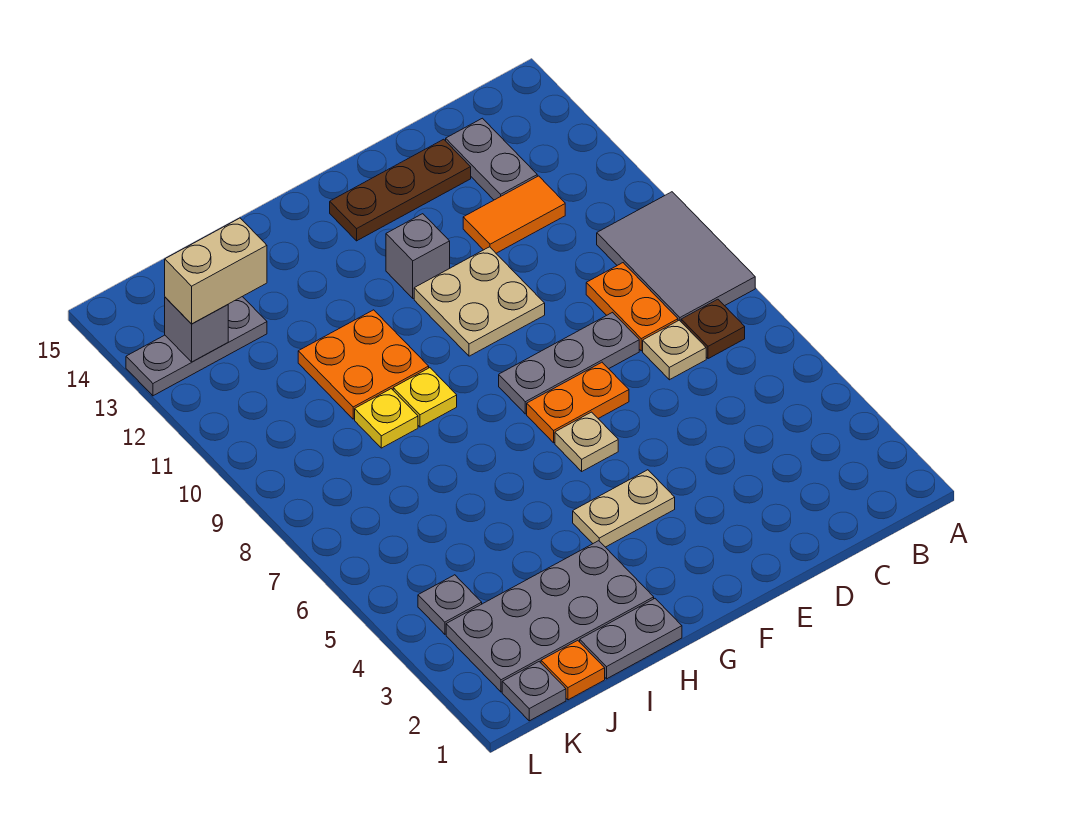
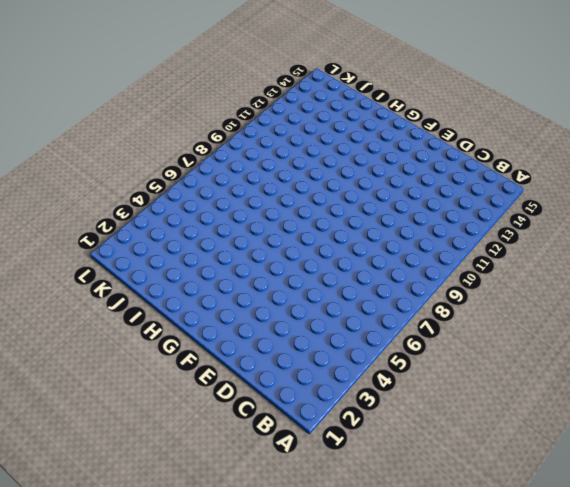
none -> grey tile A8:B10 level 1
none -> brown plate B7 level 1
none -> tan plate C7 level 1

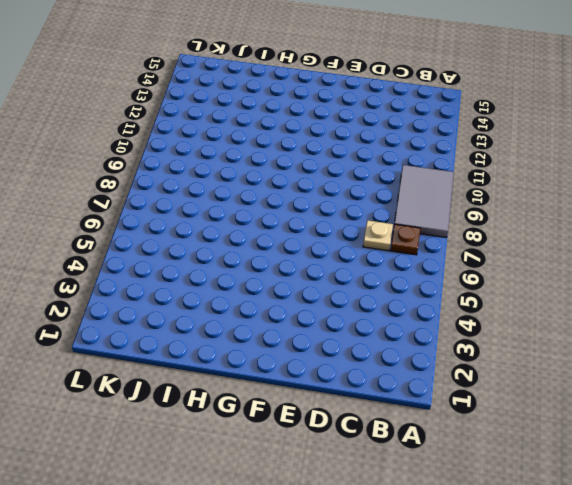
none -> orange plate C8:C9 level 1
none -> orange tile C12:D12 level 1
none -> grey plate C13:C14 level 1

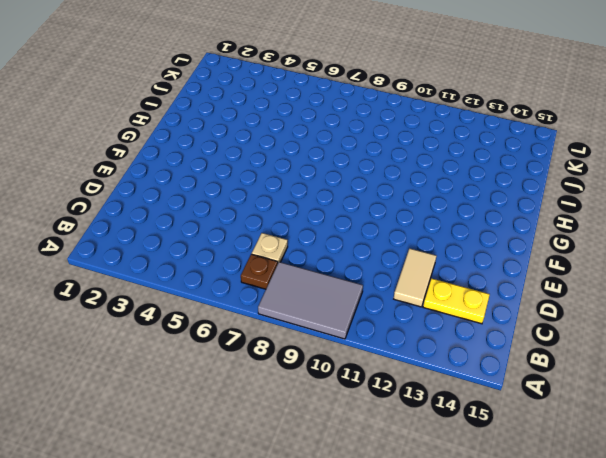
tan tile C12:D12 level 1 -> orange tile C12:D12 level 1
yellow plate C13:C14 level 1 -> grey plate C13:C14 level 1
none -> orange plate C8:C9 level 1
none -> grey plate D8:F8 level 1
none -> brown plate D14:F14 level 1

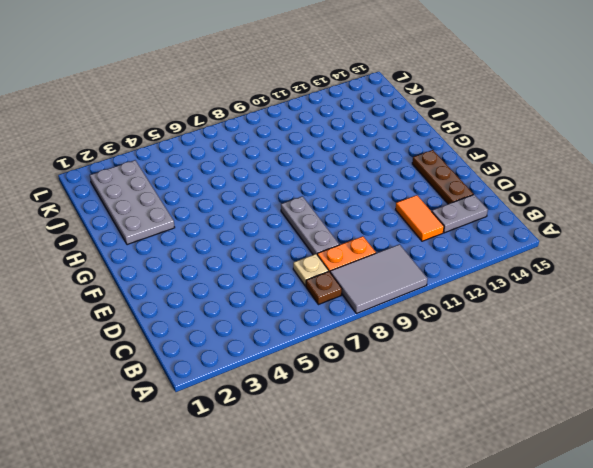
none -> orange plate E7:F7 level 1
none -> tan plate E10:F11 level 1
none -> tan plate F4:G4 level 1

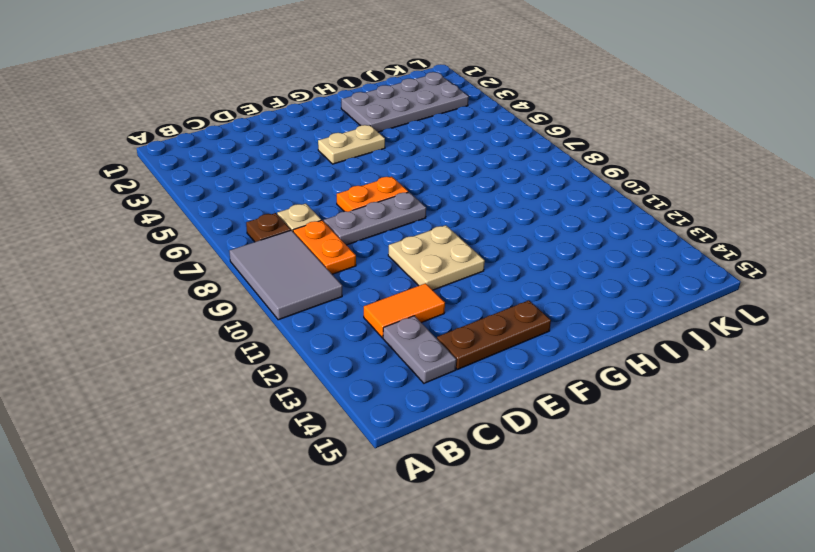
none -> tan plate F6 level 1
none -> grey brick F12 level 1
none -> grey plate H1:I1 level 1

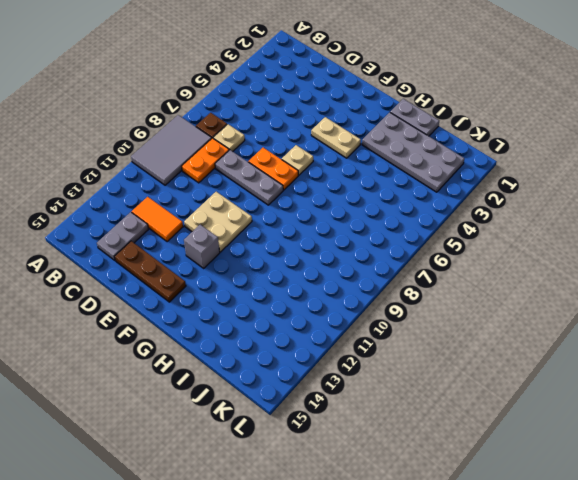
none -> yellow plate H9 level 1
none -> orange plate H10:I11 level 1
none -> yellow plate I9 level 1

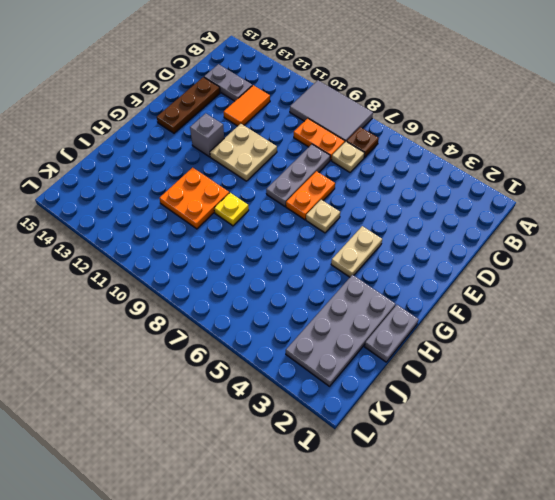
none -> yellow plate I9 level 1
none -> orange plate J1 level 1
none -> grey plate J13:L13 level 1

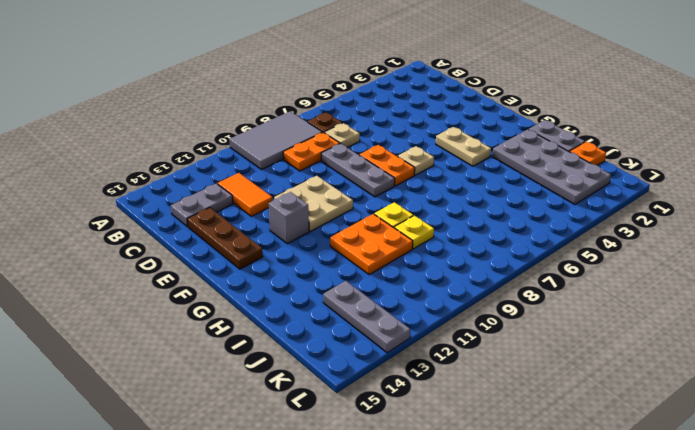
none -> grey plate K1 level 1
none -> grey plate K4 level 1
none -> grey brick K13 level 2

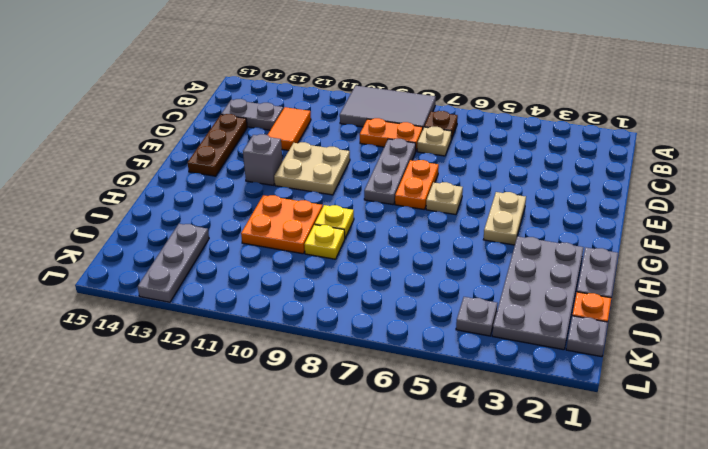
none -> grey brick K13 level 2
none -> tan brick J13:K13 level 3

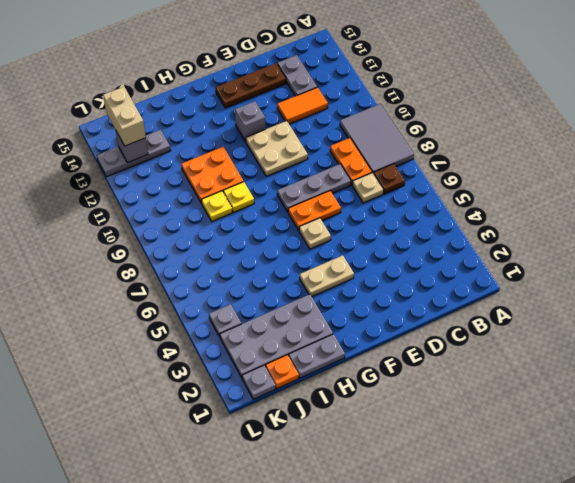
tan brick K13:K14 level 3 -> tan brick J13:K13 level 3

